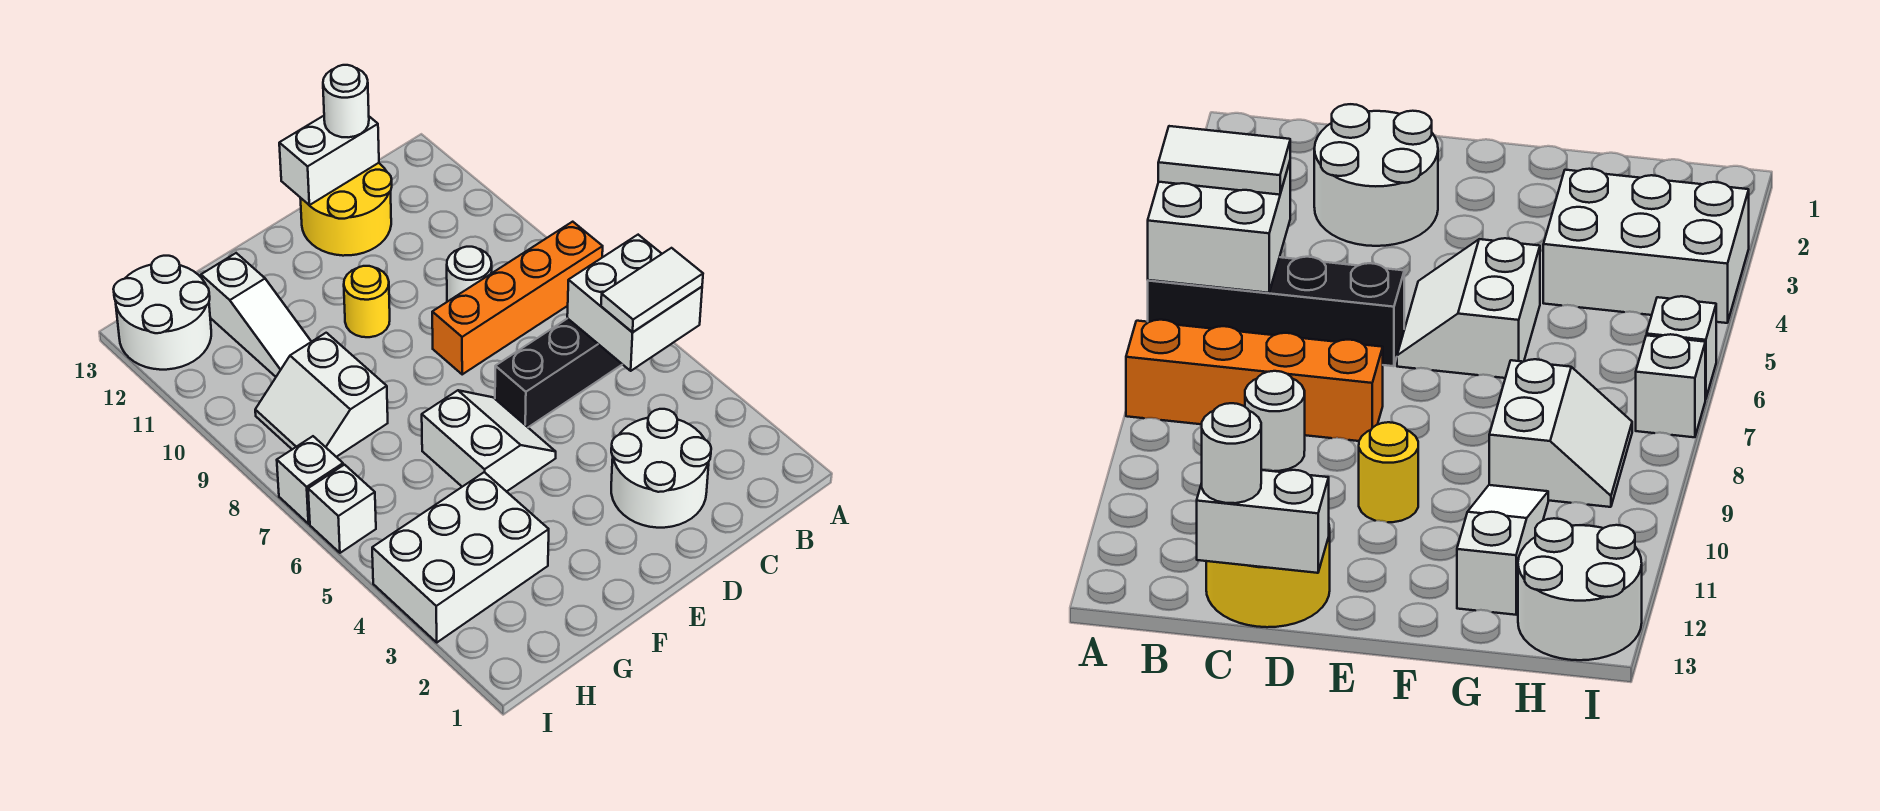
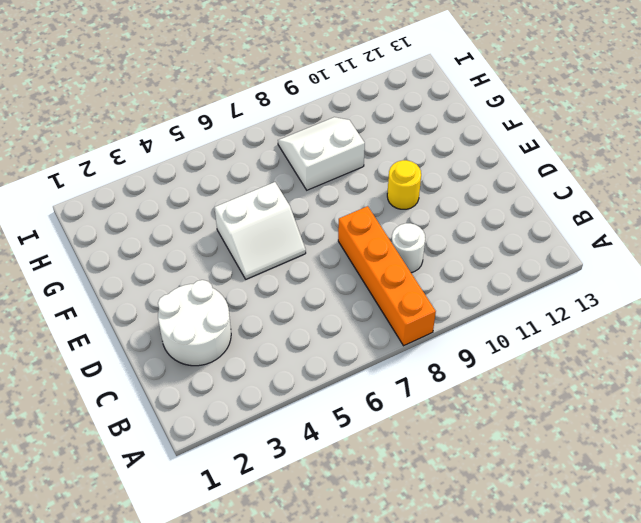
none -> black brick A6:D6 level 1
none -> yellow round brick C12:D13 level 1
none -> white brick G3:I4 level 1

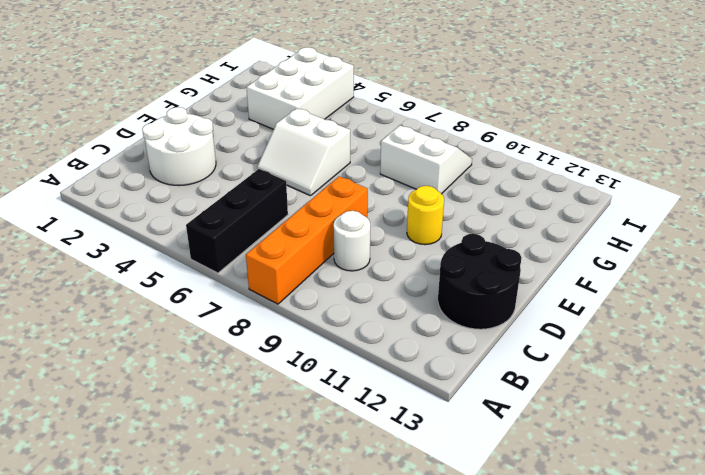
black brick A6:C6 level 1 -> black brick A6:D6 level 1
black round brick C12:D13 level 1 -> yellow round brick C12:D13 level 1
none -> white slope G10:G12 level 1 top 12
none -> white round brick H12:I13 level 1
none -> white brick I6 level 1

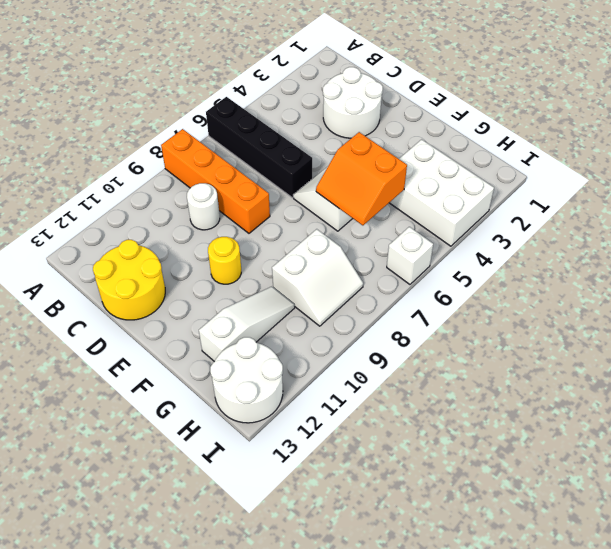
orange slope F5:G6 level 2 top 5 -> none
none -> white brick I7 level 1
none -> white brick A5:B6 level 2
none -> white brick C13:D13 level 2

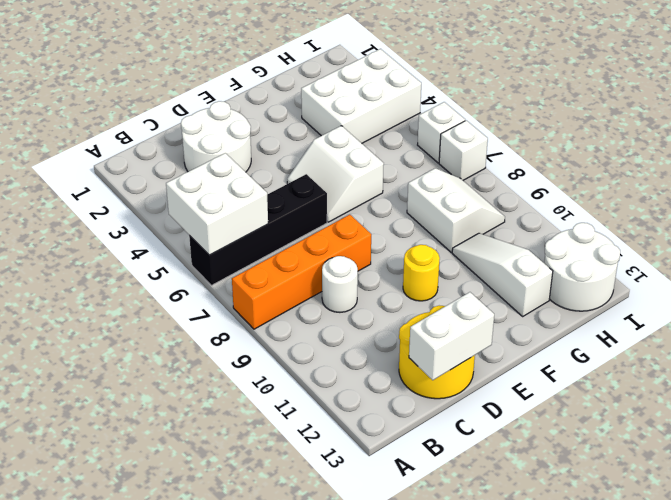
none -> white tile A5:B5 level 3
none -> white round brick C13 level 3

